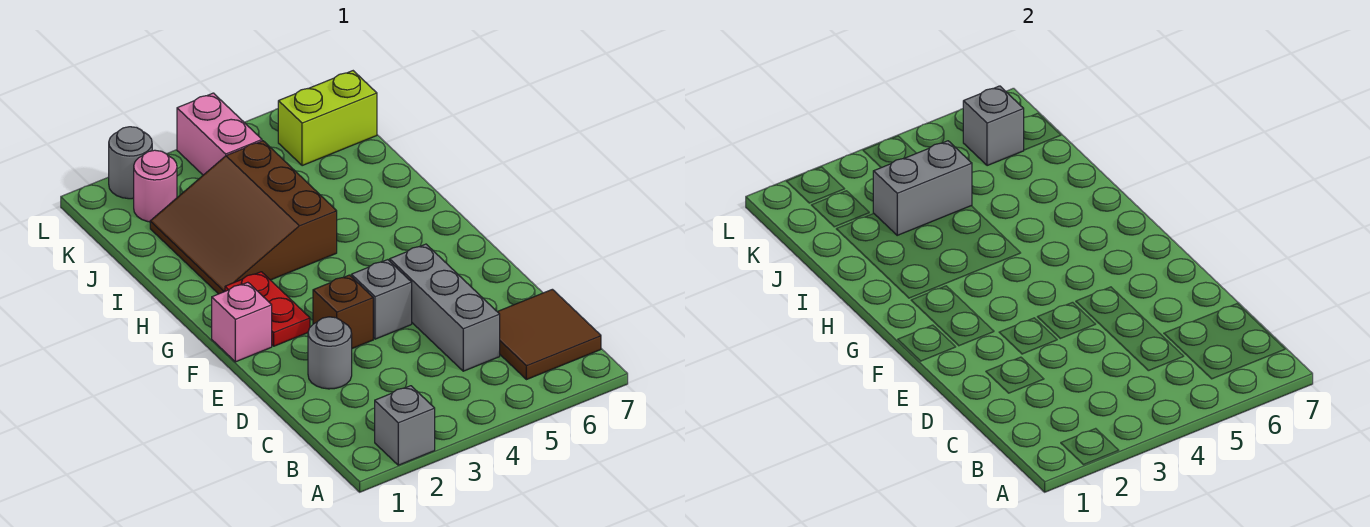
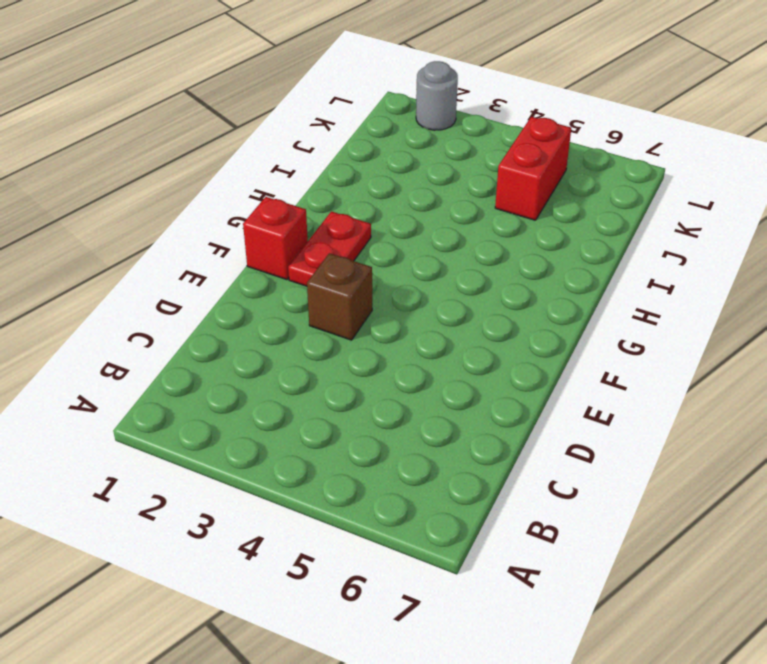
red brick F1 level 1 -> pink brick F1 level 1
red brick J5:K5 level 1 -> none
none -> grey brick A2 level 1
none -> brown tile B6:C7 level 1
none -> grey brick C5:E5 level 1

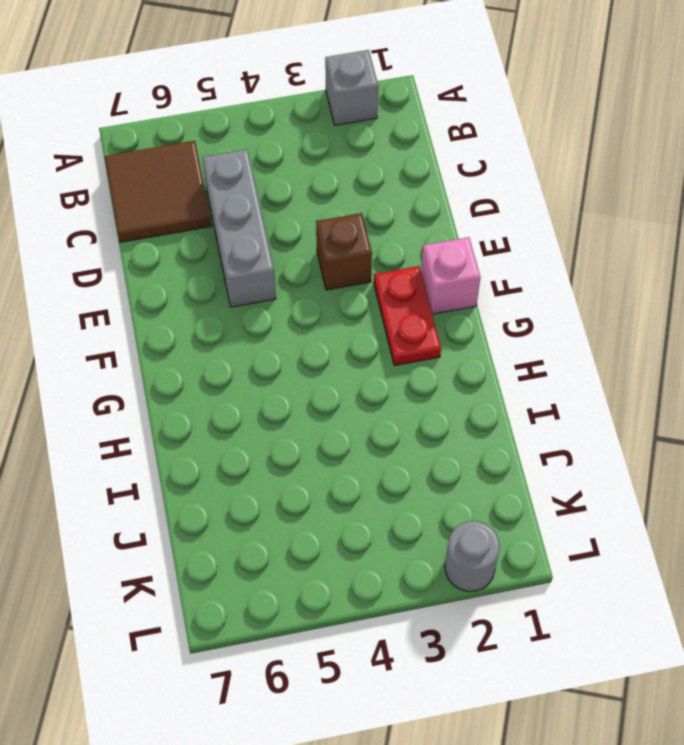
none -> grey round brick D2 level 1
none -> grey brick E4 level 1
none -> brown slope H2:J4 level 1 top 4

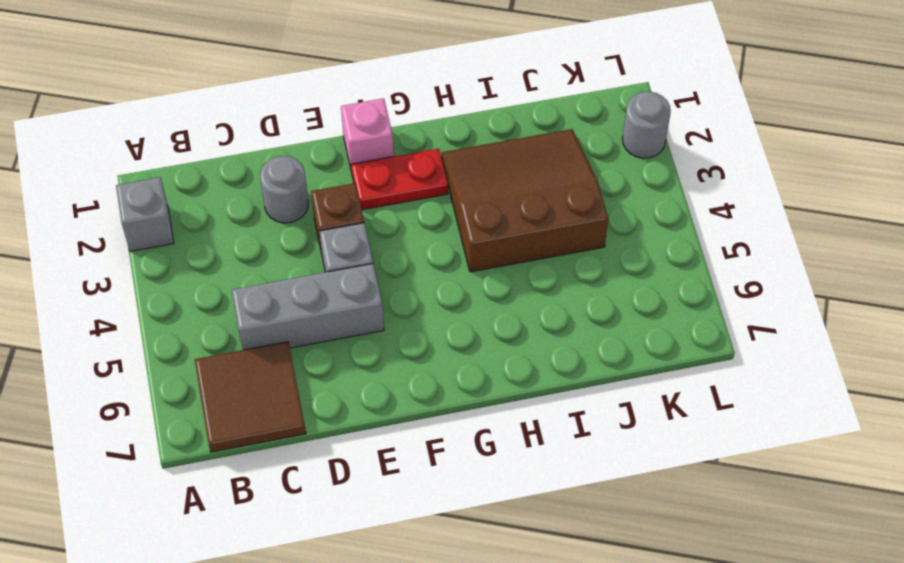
none -> pink round brick K2 level 1
none -> pink brick K4:L4 level 1
none -> lime brick K6:K7 level 1

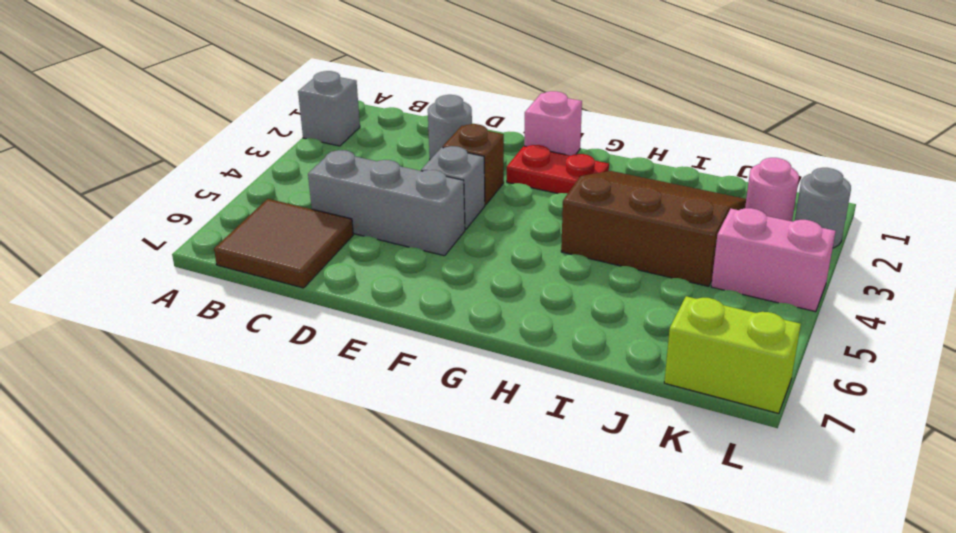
lime brick K7:L7 level 1 -> lime brick K6:K7 level 1
none -> grey brick J3:J4 level 2
none -> grey brick K6 level 2

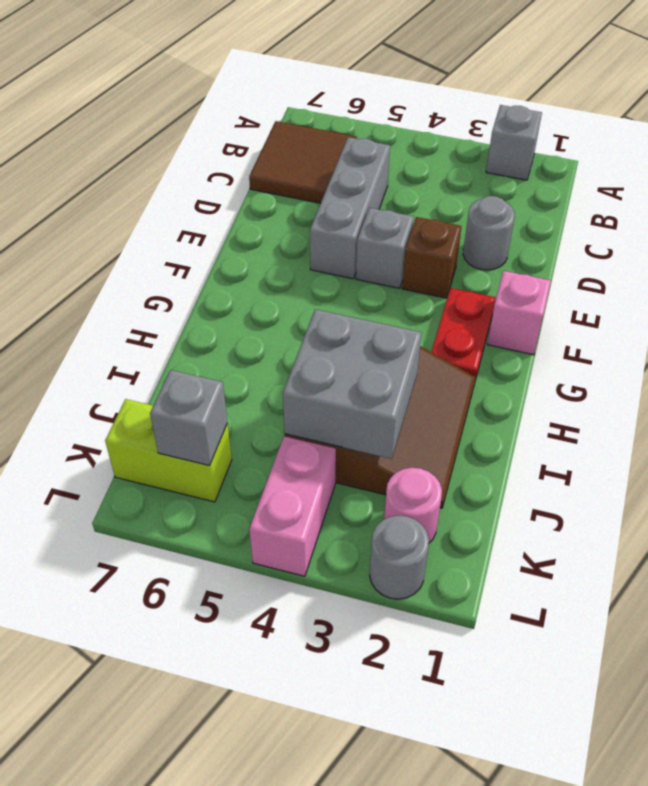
grey brick I3:J4 level 2 -> grey brick J3:J4 level 2

